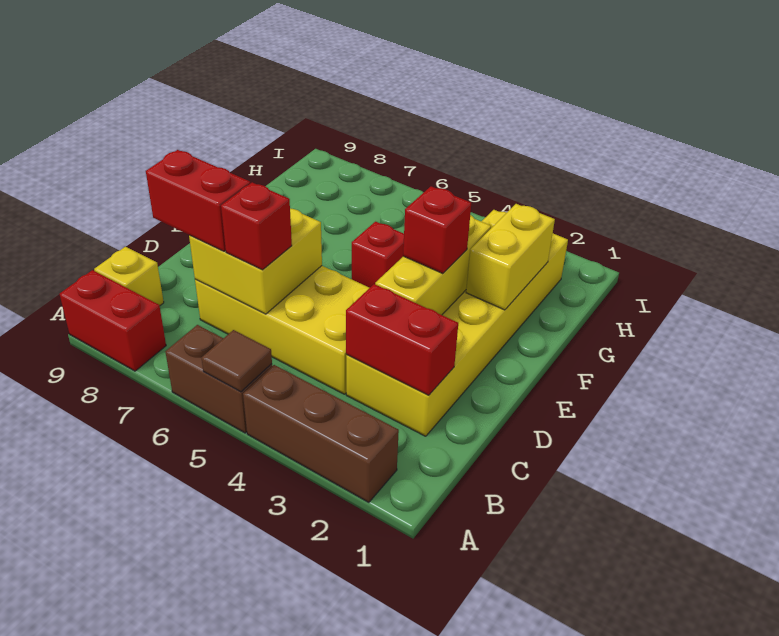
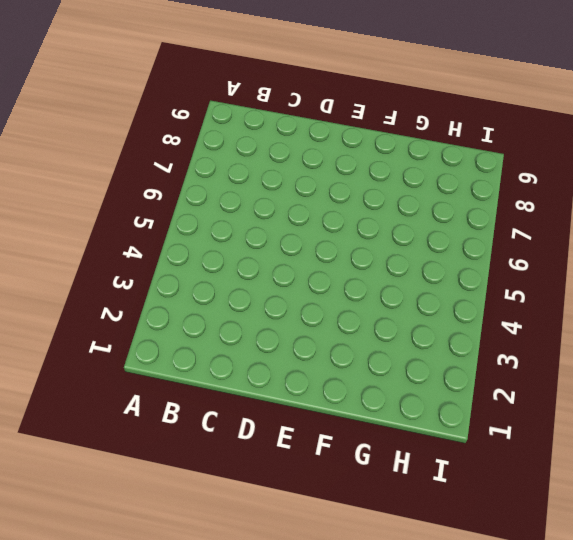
none -> brown brick A2:A4 level 1
none -> brown brick A5:A6 level 1
none -> red brick A8:A9 level 1

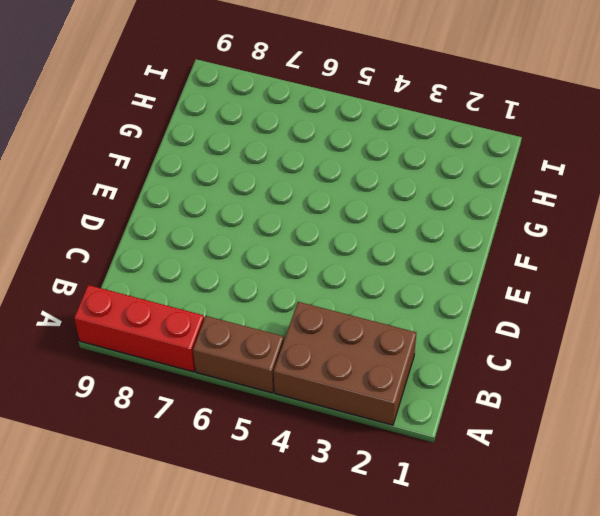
brown brick A2:B4 level 1 -> brown brick A2:A4 level 1
red brick A7:A9 level 1 -> red brick A8:A9 level 1
none -> yellow brick B9 level 1
none -> yellow brick C2:H3 level 1
none -> yellow brick C4:D7 level 1

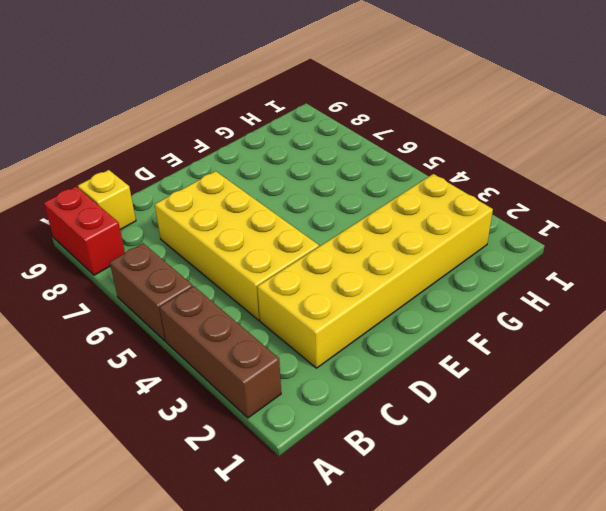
none -> red brick F5 level 1
none -> brown tile A5 level 2
none -> red brick C2:C3 level 2

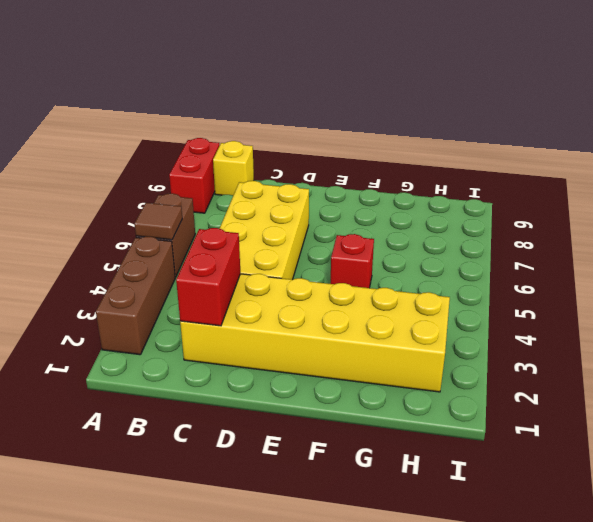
none -> yellow brick C6:D7 level 2
none -> yellow brick D3:F3 level 2
none -> yellow brick F2:G2 level 2

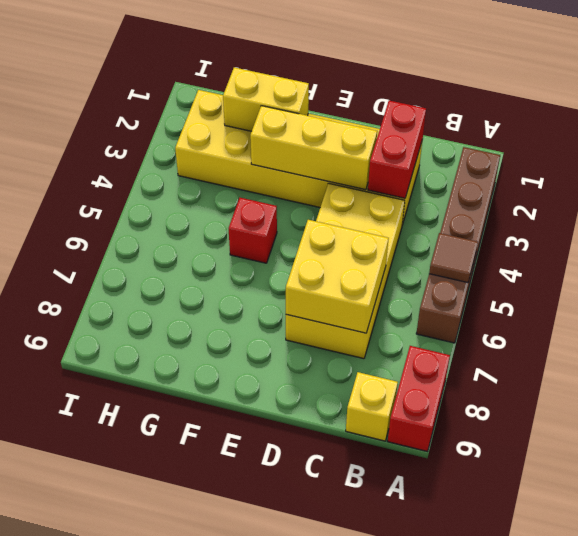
none -> red brick C6 level 3
none -> red brick C7:C8 level 3
none -> red brick E3 level 3

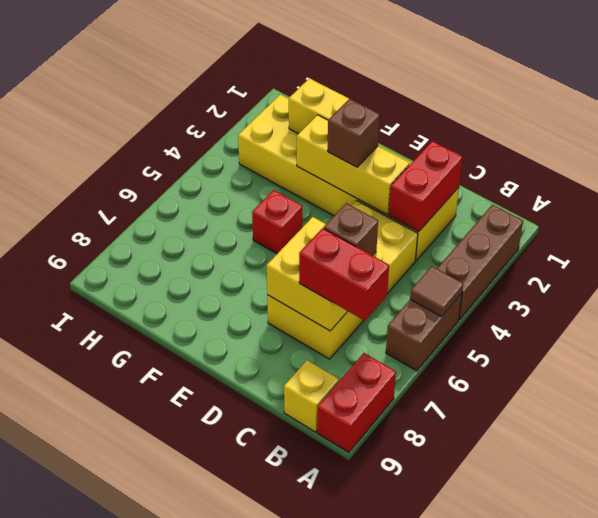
red brick B7:C7 level 3 -> red brick C7:C8 level 3
brown brick C6 level 3 -> red brick C6 level 3
brown brick E3 level 3 -> red brick E3 level 3

